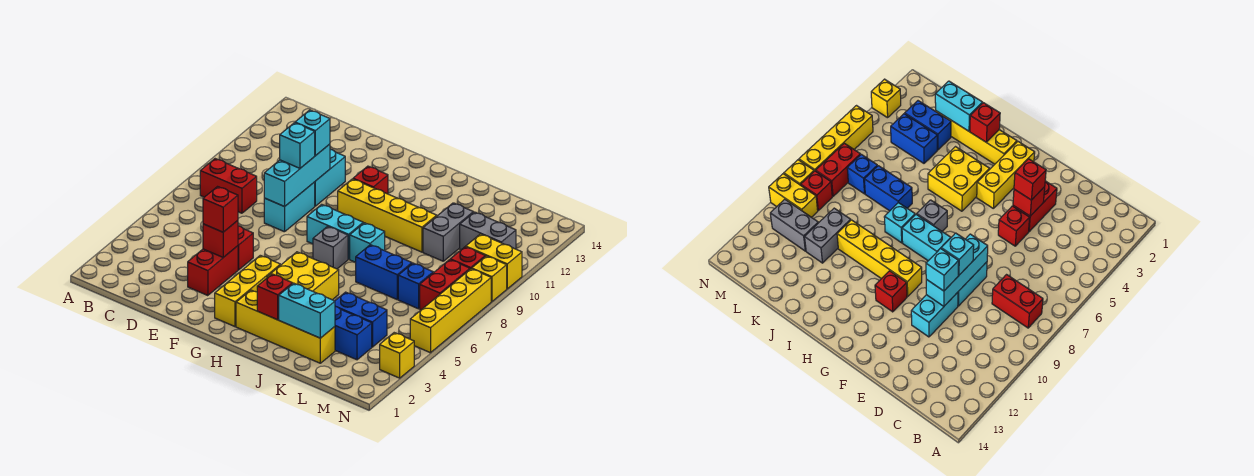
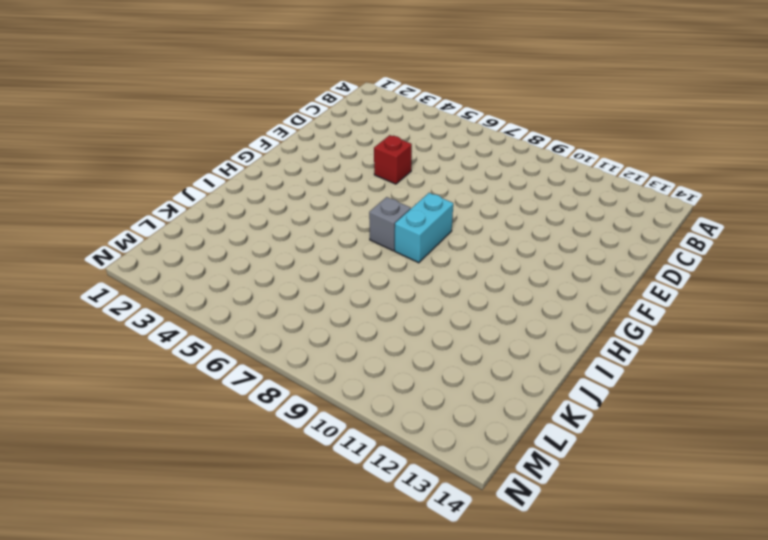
none -> red brick B8:C8 level 1
none -> red brick E3:E4 level 1
none -> cyan brick E8:E9 level 1
none -> cyan brick E10:E11 level 1

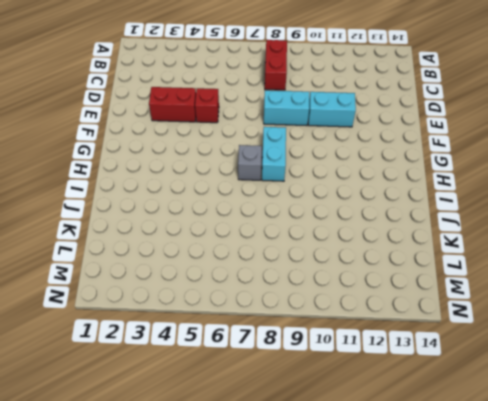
none -> yellow brick G2:G4 level 1
none -> yellow brick G10:J10 level 1
none -> red brick G11 level 1
none -> yellow brick H2:K2 level 1

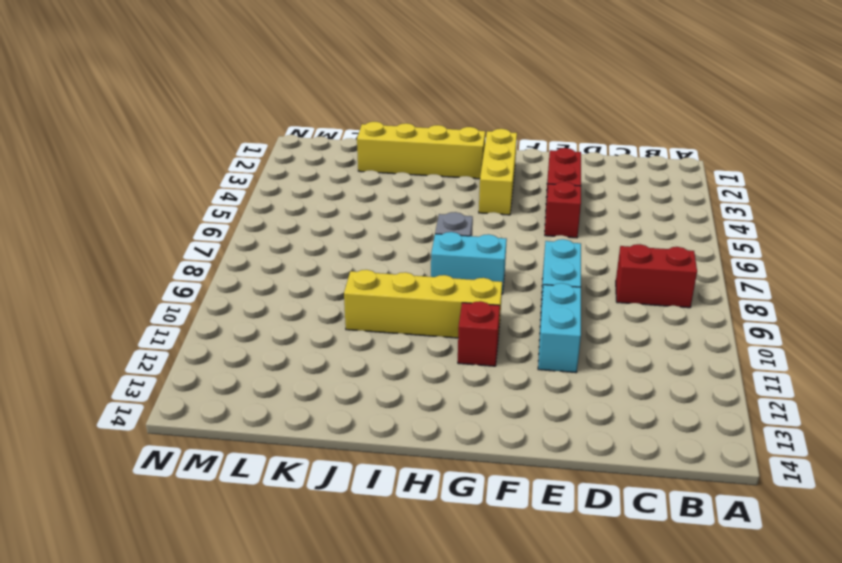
none -> yellow brick H4:I5 level 1
none -> cyan brick I8 level 1
none -> blue brick J7:K7 level 1
none -> blue brick K3:L3 level 1

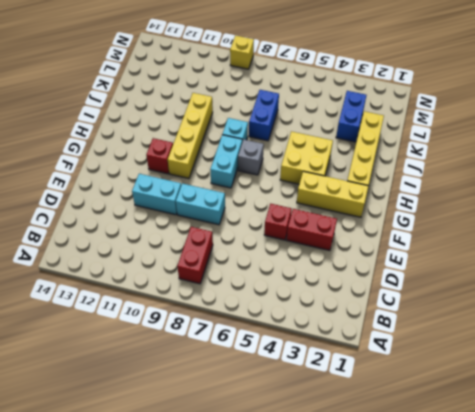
none -> blue brick K4:L4 level 1
none -> grey brick K10:K11 level 1
none -> blue brick L7 level 1
none -> grey brick L11:M11 level 1

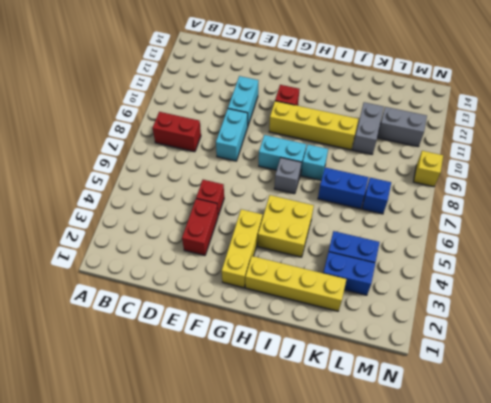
none -> red brick M7:M8 level 1
none -> red brick M9 level 1
none -> yellow brick M10:N10 level 1
none -> yellow brick N3 level 1

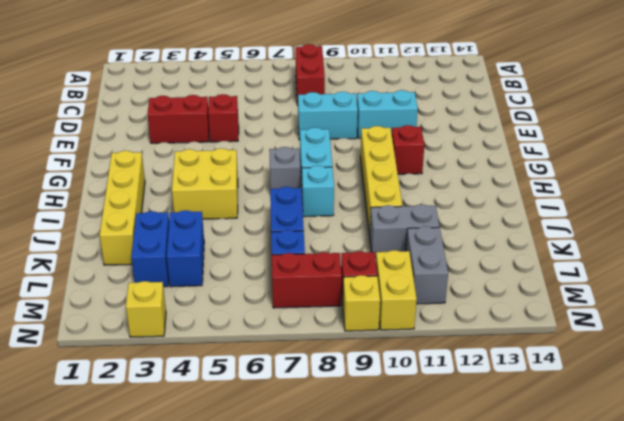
none -> yellow brick G2:G4 level 1
none -> yellow brick N5:N8 level 1
none -> red brick E4 level 2
none -> cyan brick E8:E10 level 2

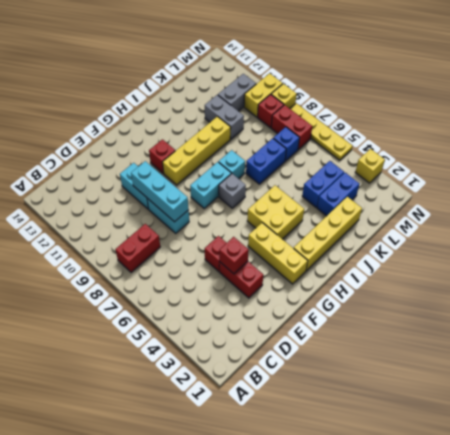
yellow plate N5:N8 level 1 -> yellow brick N5:N8 level 1
none -> red brick I2 level 2
none -> cyan brick J2:K2 level 2
none -> red brick E4 level 3
none -> cyan brick E9 level 3

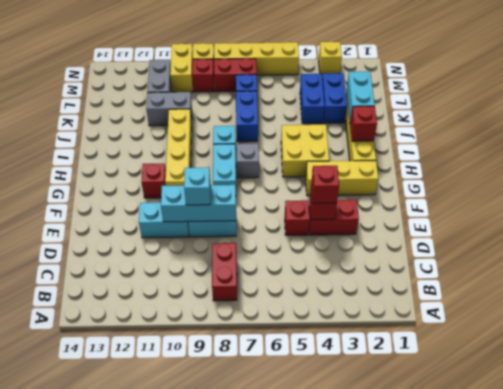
none -> cyan brick E10 level 3

